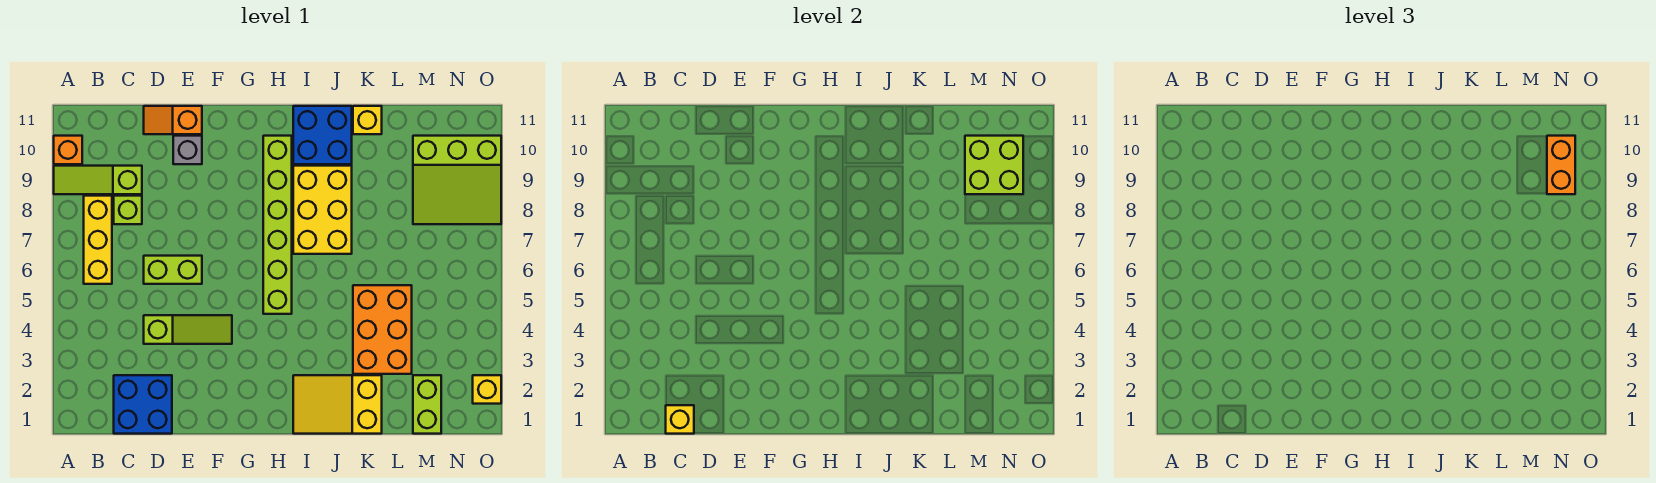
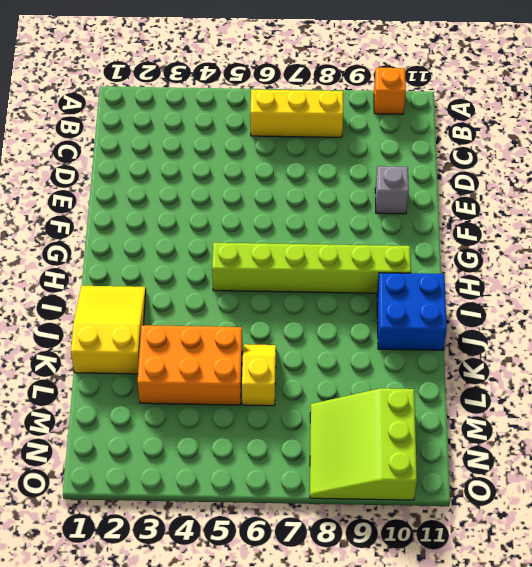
yellow slope K6:L6 level 1 top L -> none
none -> lime slope A9:C9 level 1 top C
none -> blue brick C1:D2 level 1
none -> lime brick C8 level 1

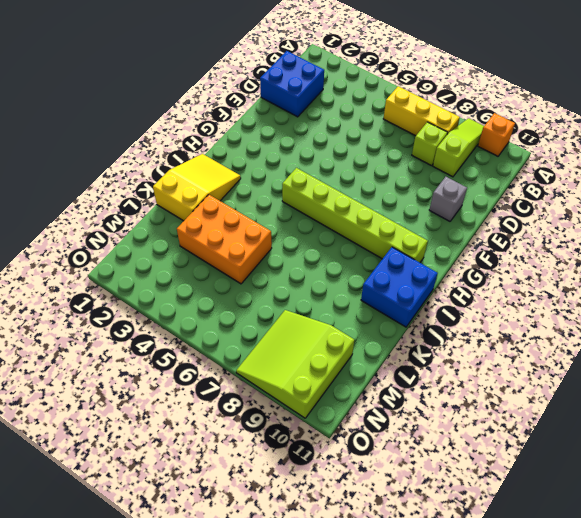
none -> lime slope D4:F4 level 1 top D
none -> lime brick D6:E6 level 1
none -> orange slope D11:E11 level 1 top E

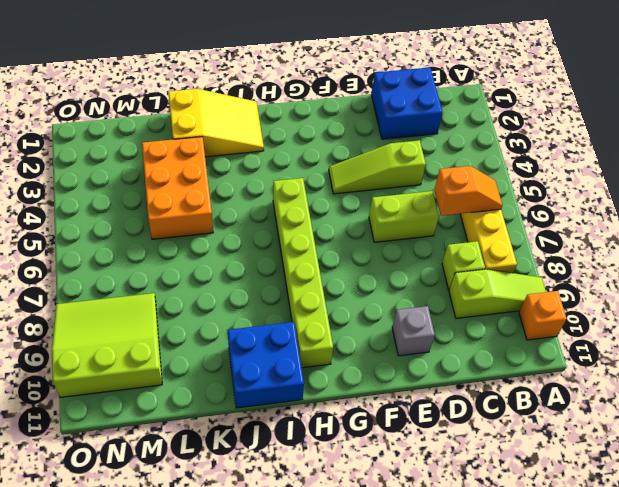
orange slope B6:C6 level 2 top C -> orange slope D11:E11 level 1 top E
none -> yellow brick I7:J9 level 1
none -> yellow brick K11 level 1
none -> lime brick M1:M2 level 1

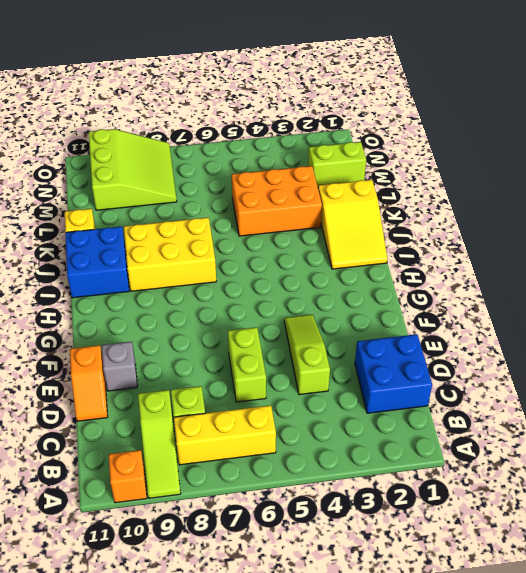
none -> lime brick H5:H10 level 1
none -> yellow brick O2 level 1
none -> yellow brick C1 level 2

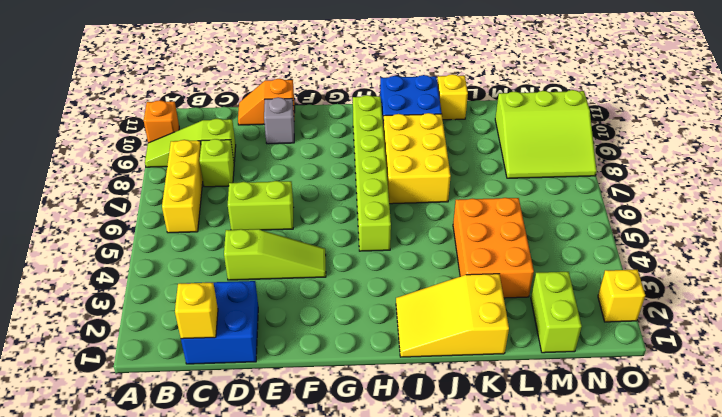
none -> lime brick M9:N10 level 2
none -> orange brick N9:N10 level 3

